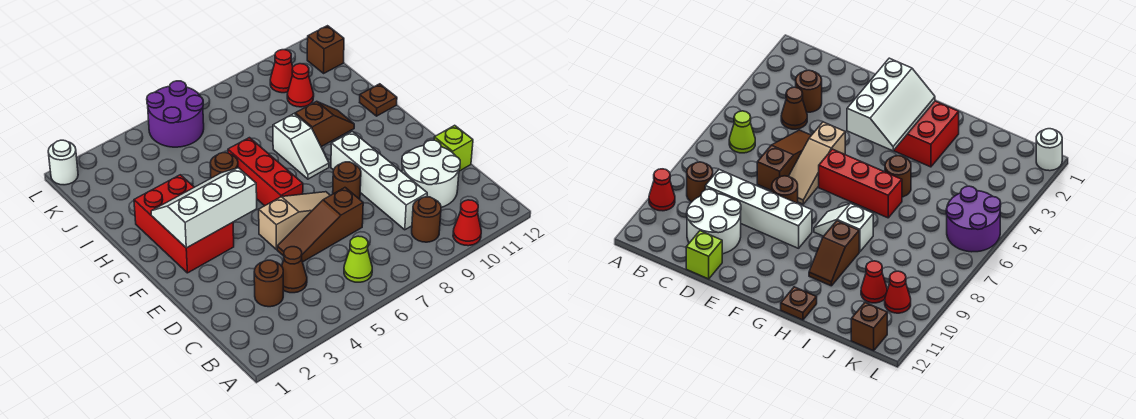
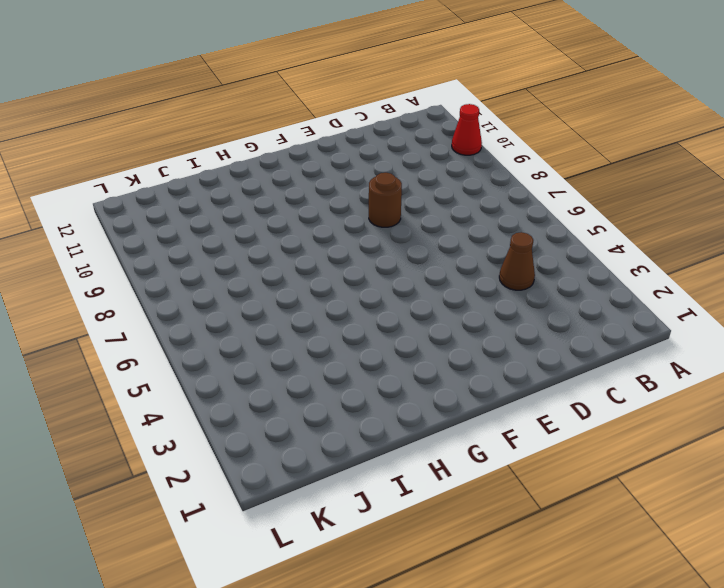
none -> lime cone B6 level 1
none -> brown round brick B9 level 1
none -> brown round brick C3 level 1

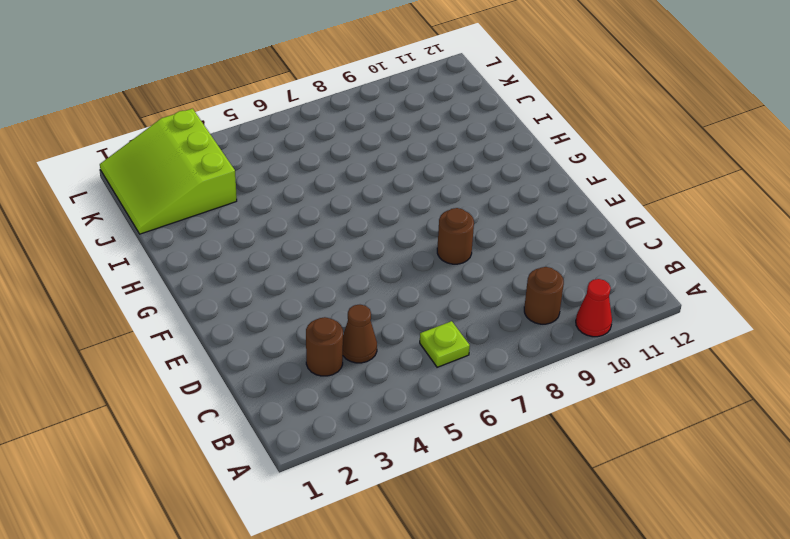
lime plate B6 level 1 -> lime cone B6 level 1
lime slope J1:L3 level 1 top 3 -> white round brick L1 level 1
none -> white brick C9:F9 level 1
none -> white round brick C10:D11 level 1
none -> brown slope D5:D7 level 1 top 7

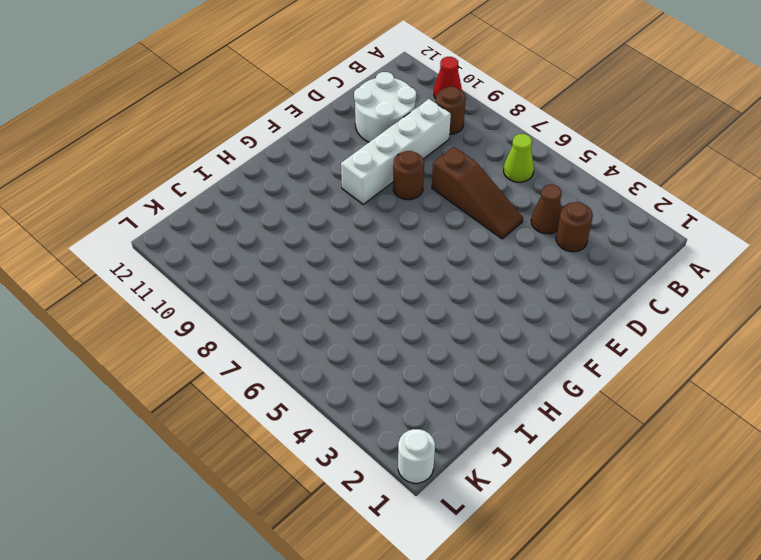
none -> lime brick D12 level 1
none -> tan slope E5:E7 level 1 top 5
none -> red brick F2:H3 level 1

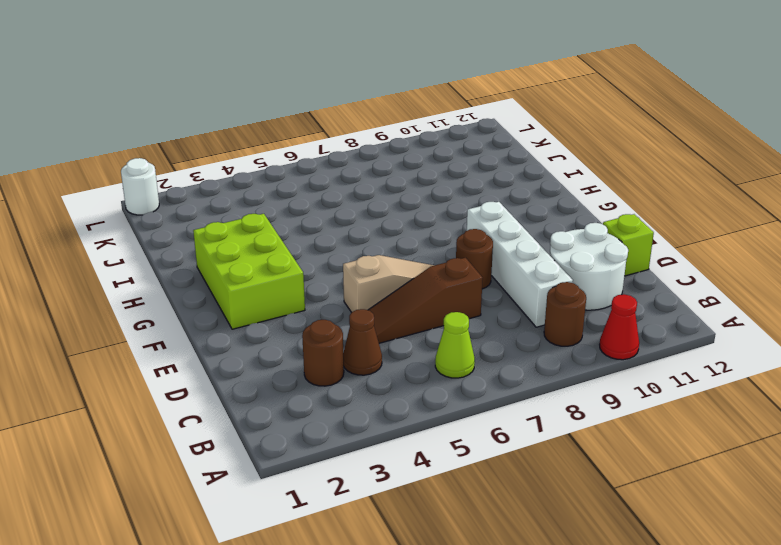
lime brick F2:H3 level 1 -> red brick F2:H3 level 1
none -> red brick F6:H6 level 1
none -> white slope G8:H8 level 1 top H
none -> brown round brick H5 level 1

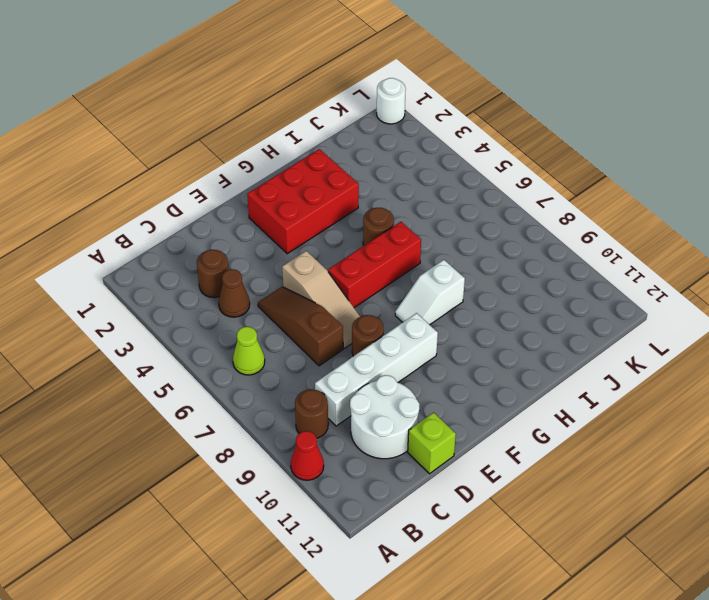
none -> brown slope H9:H10 level 1 top 9
none -> brown plate H12 level 1
none -> red cone J10 level 1

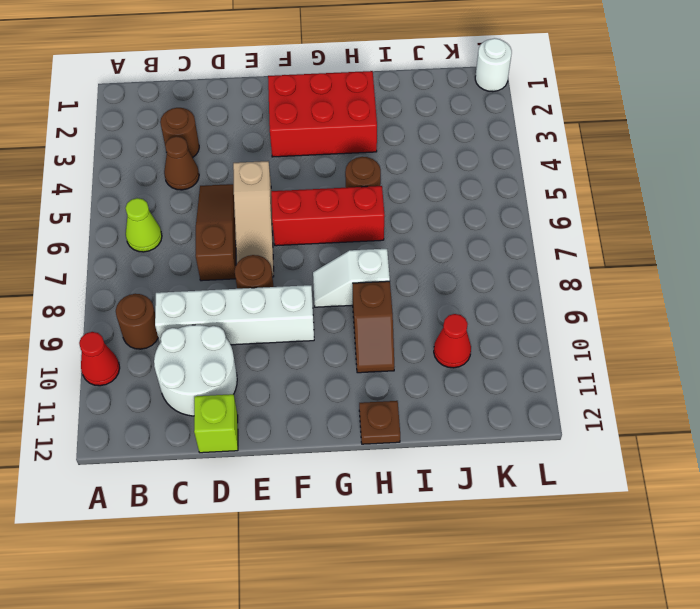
none -> purple round brick K5:L6 level 1
none -> red cone K10 level 1
none -> brown brick K12 level 1

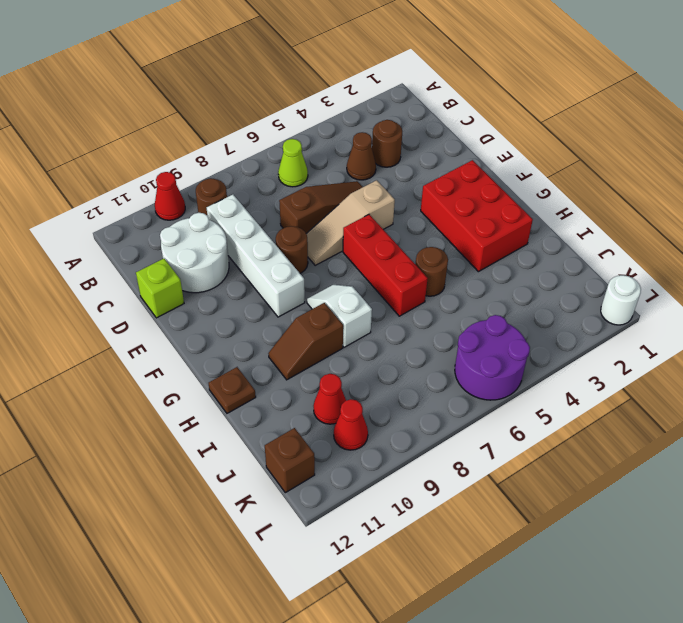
none -> white slope F2:G4 level 2 top F

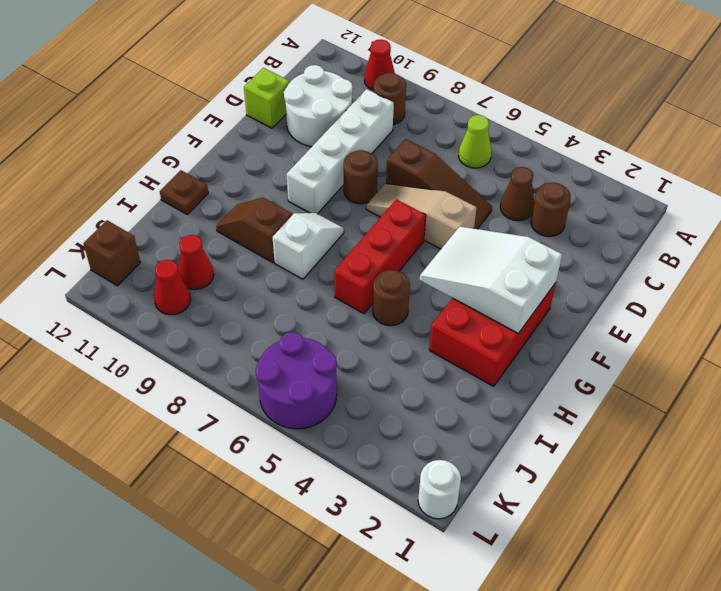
white slope F2:G4 level 2 top 2 -> white slope F2:G4 level 2 top F

